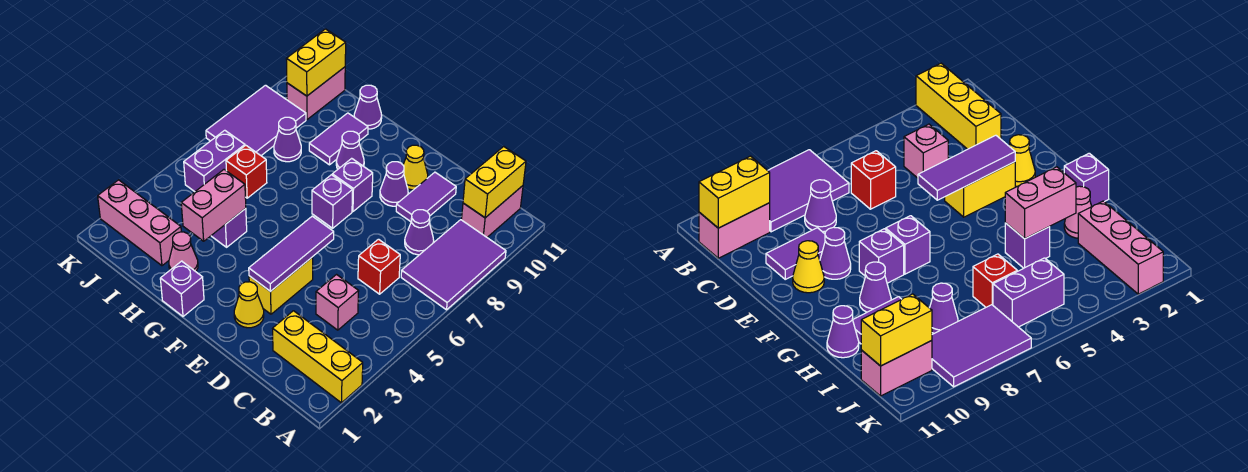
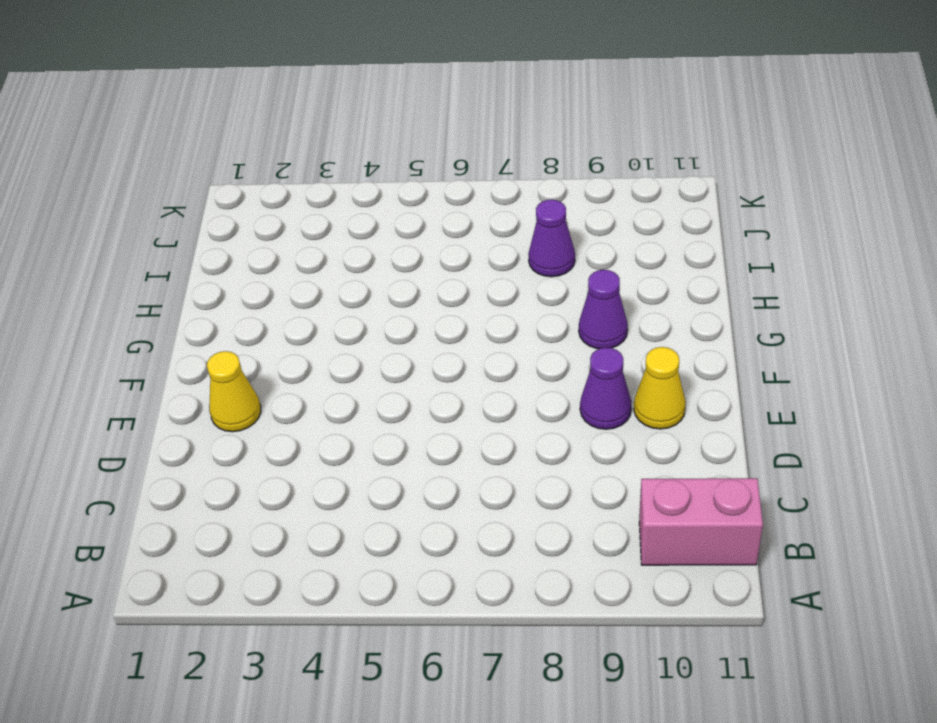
none -> yellow brick A2:C2 level 1
none -> purple tile A7:B9 level 1
none -> pink brick C4 level 1

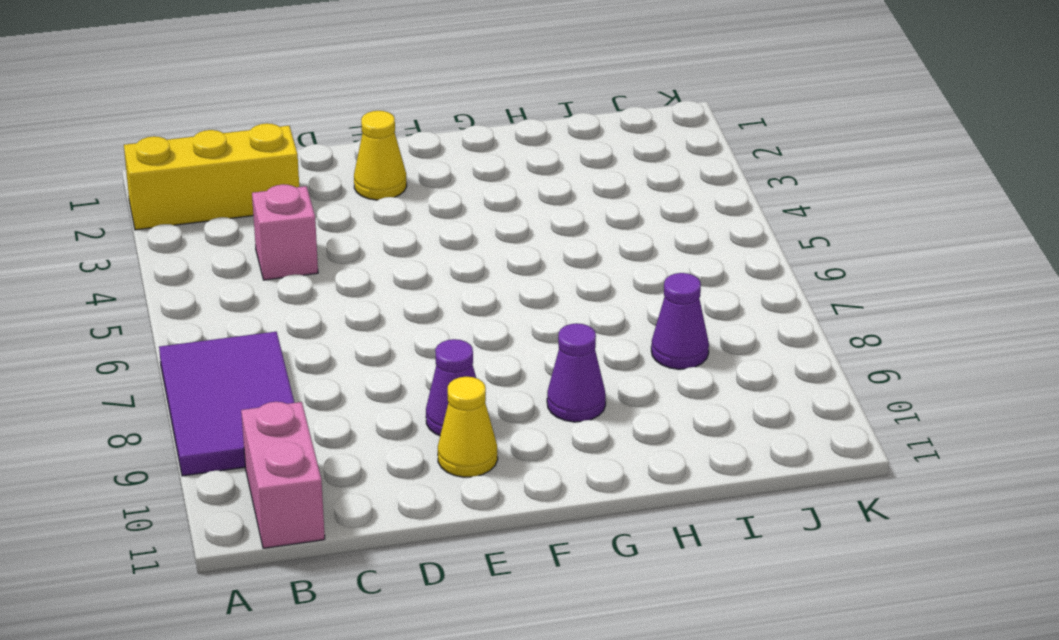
none -> red brick C6 level 1
none -> purple cone C8 level 1
none -> purple tile D9:D10 level 1

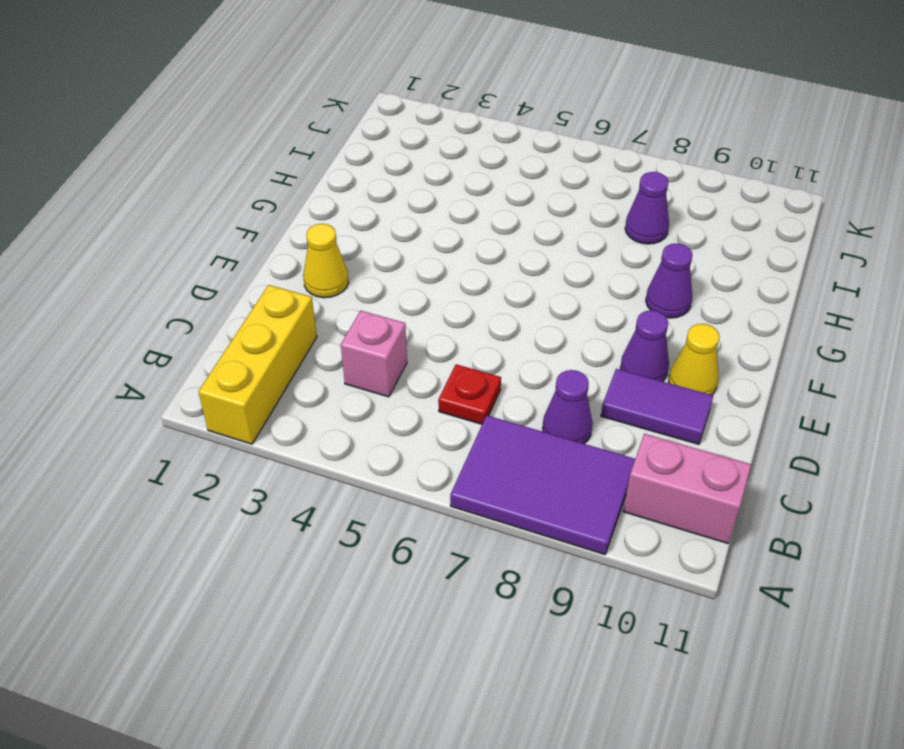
red plate C6 level 1 -> red brick C6 level 1
none -> yellow brick E3:E4 level 1
none -> purple brick F7 level 1
none -> purple brick F8 level 1

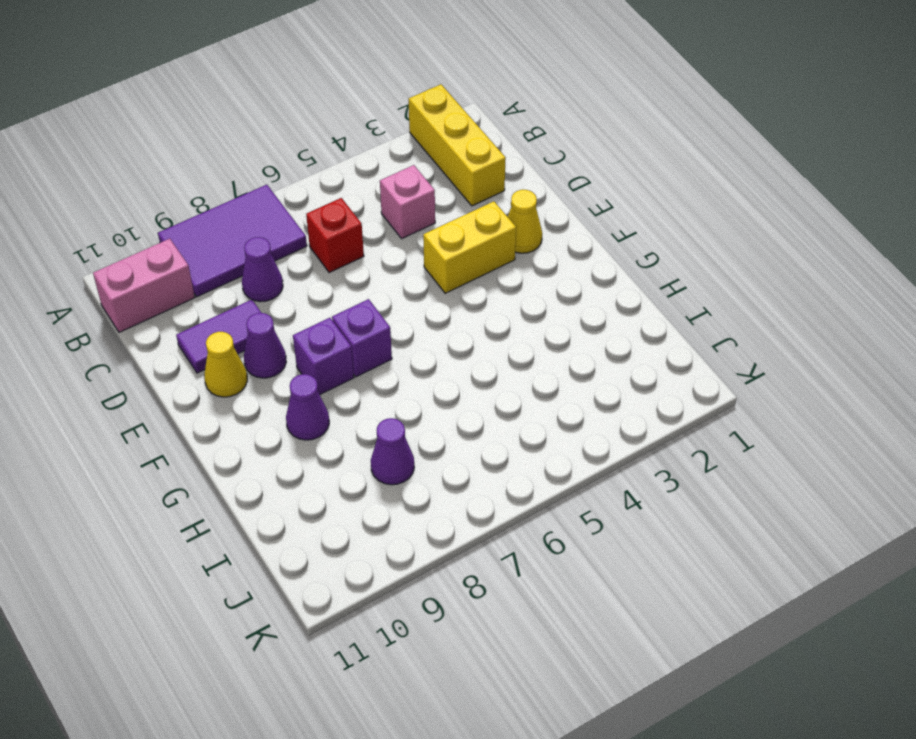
none -> purple brick G1 level 1
none -> pink cone H2 level 1
none -> purple brick H4 level 1

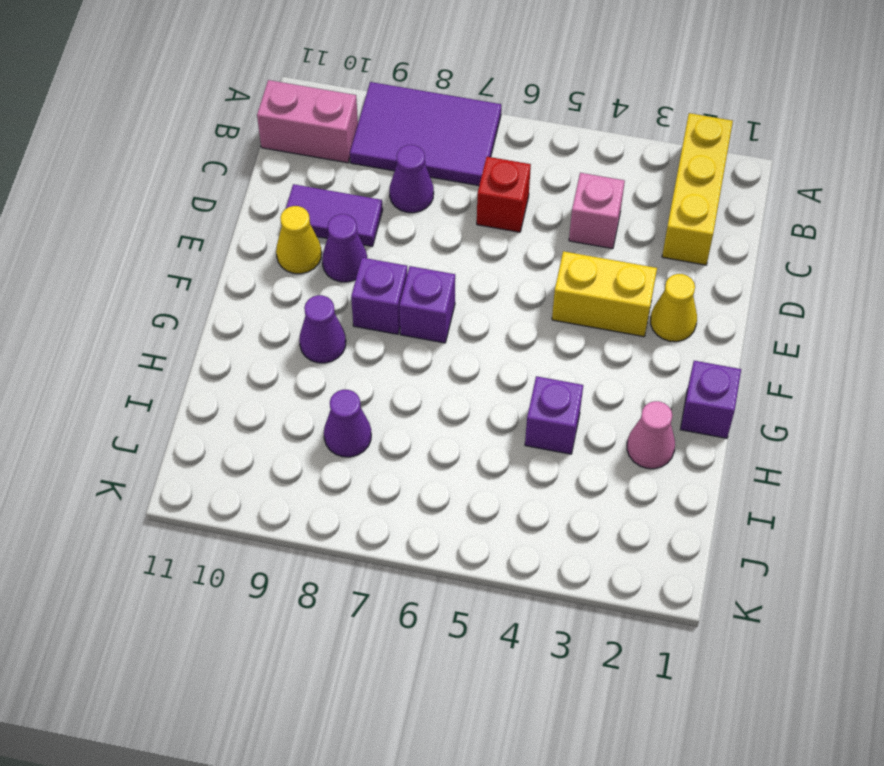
none -> purple tile H9:H10 level 1
none -> purple cone H11 level 1
none -> pink brick I2:K2 level 1

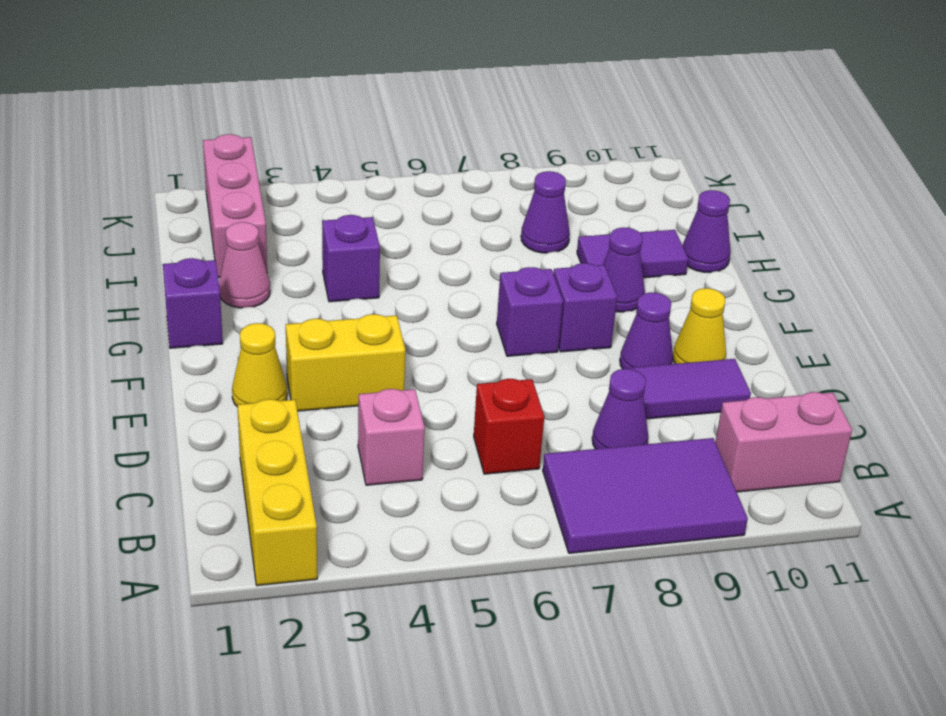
none -> red brick I6 level 1
none -> purple brick J5:J6 level 1
none -> purple tile J7:K9 level 1

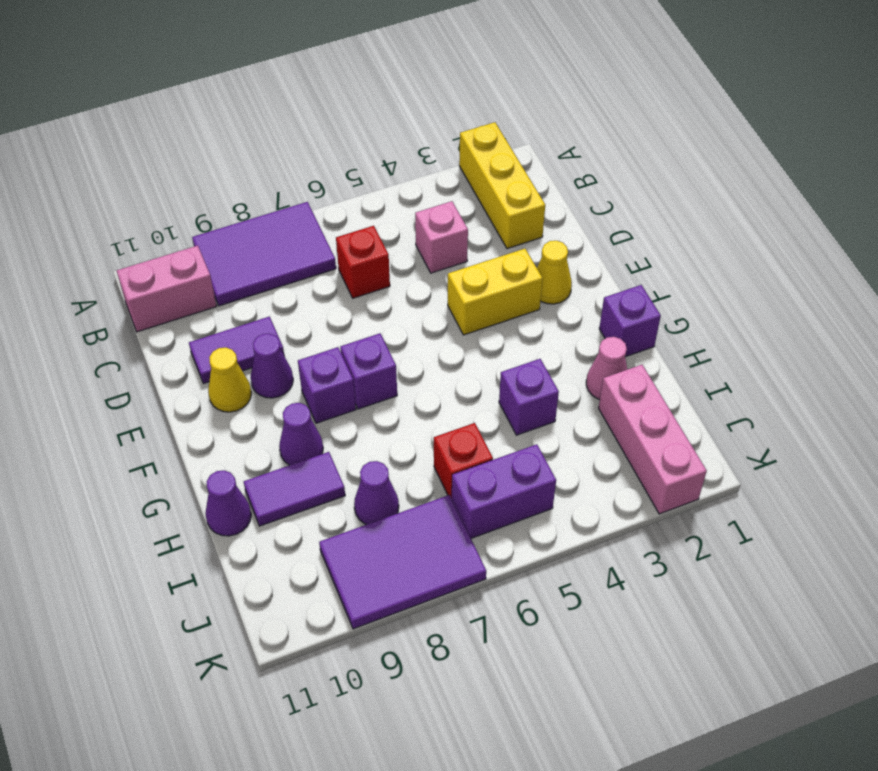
none -> purple cone C8 level 1
none -> pink brick J10:J11 level 1
none -> yellow brick B10:B11 level 2

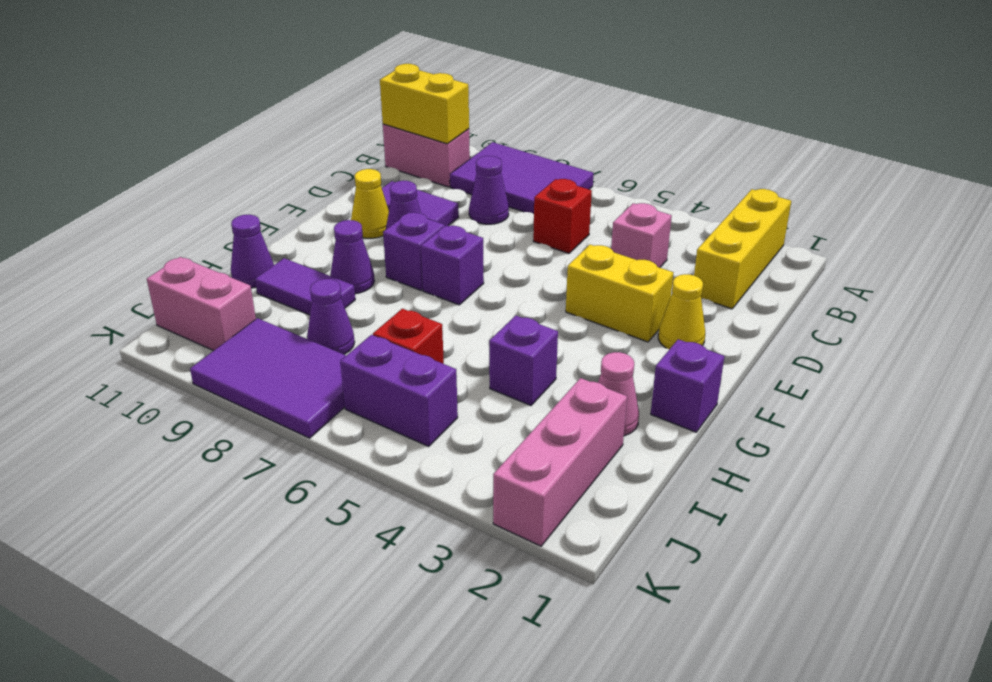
none -> purple tile E3:E5 level 2
none -> pink brick H3:H4 level 2
none -> yellow brick J10:J11 level 2

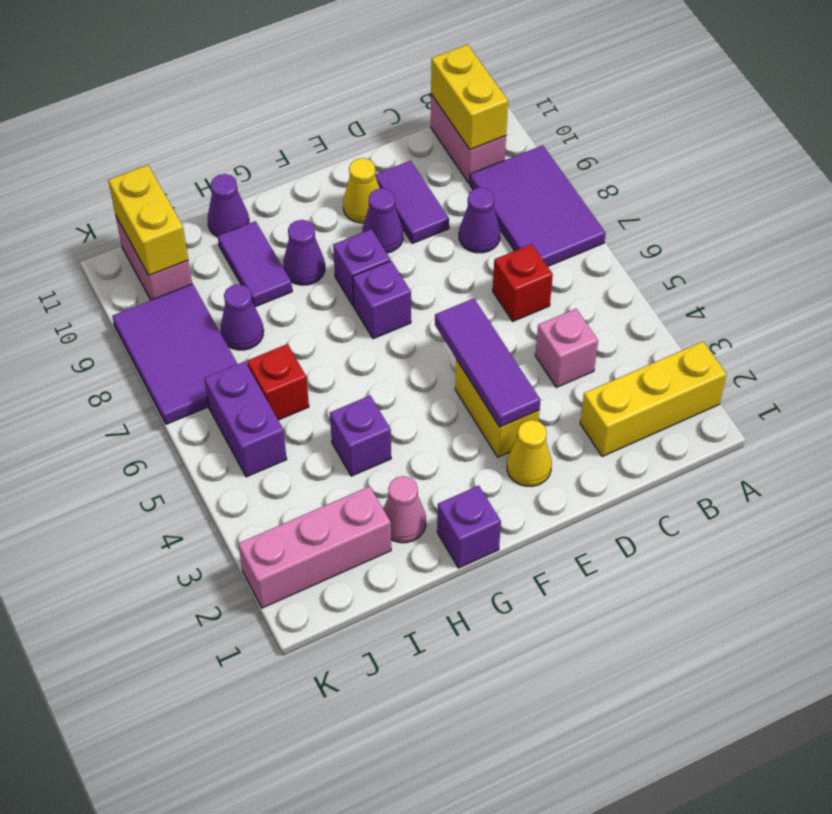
none -> pink brick H3:H4 level 2

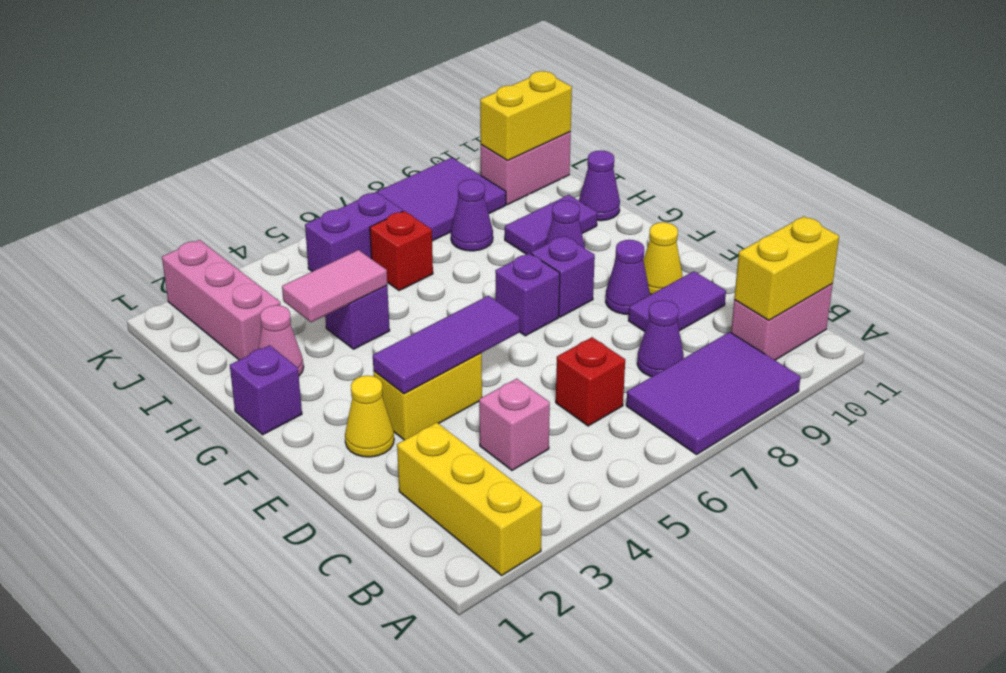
pink tile H3:H4 level 2 -> pink brick H3:H4 level 2

